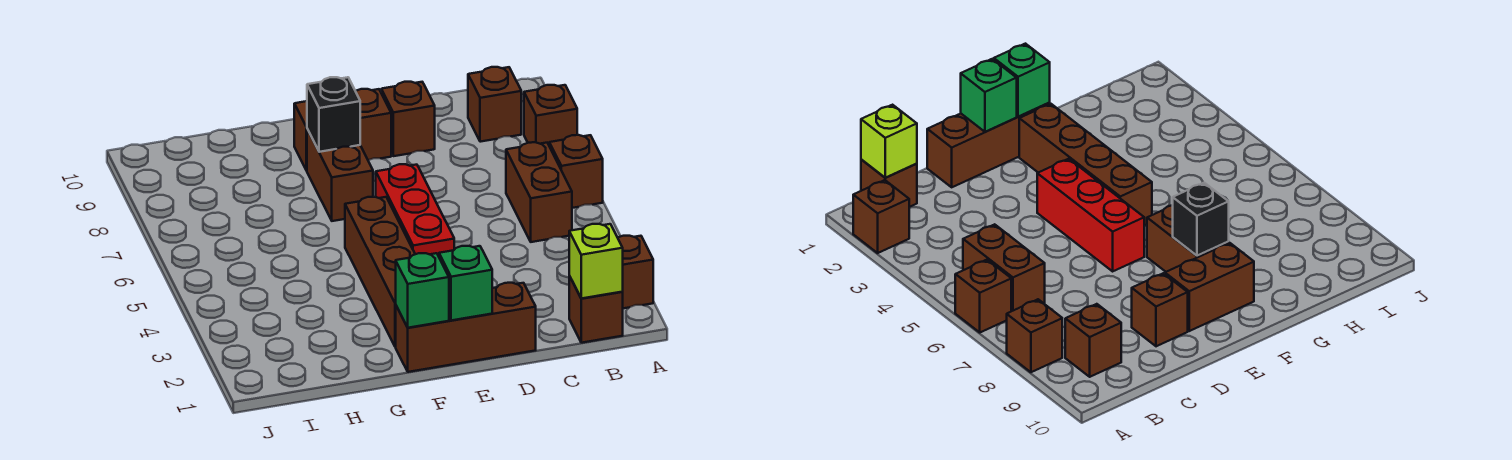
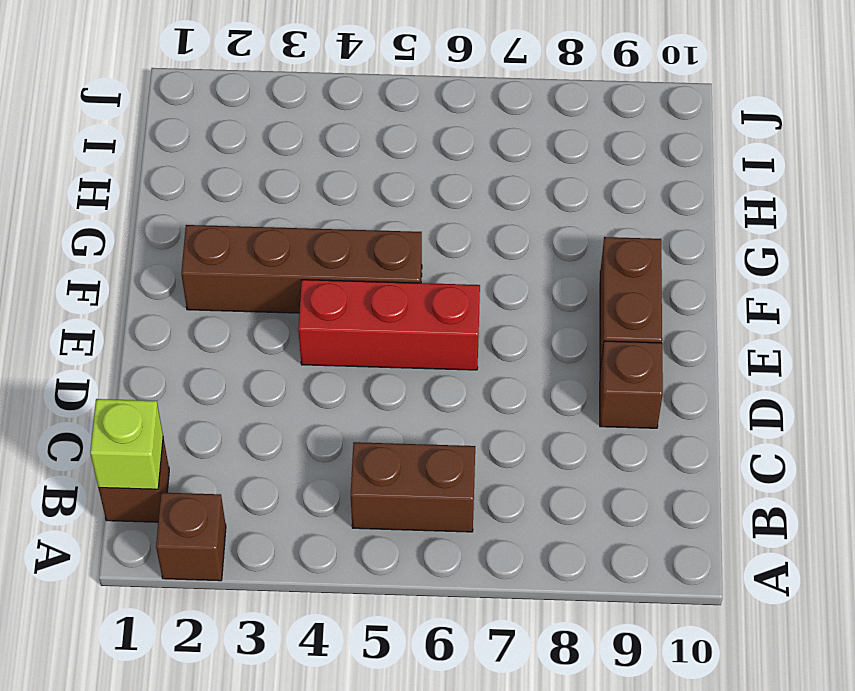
none -> brown brick A6 level 1
none -> brown brick A8 level 1
none -> brown brick B9 level 1

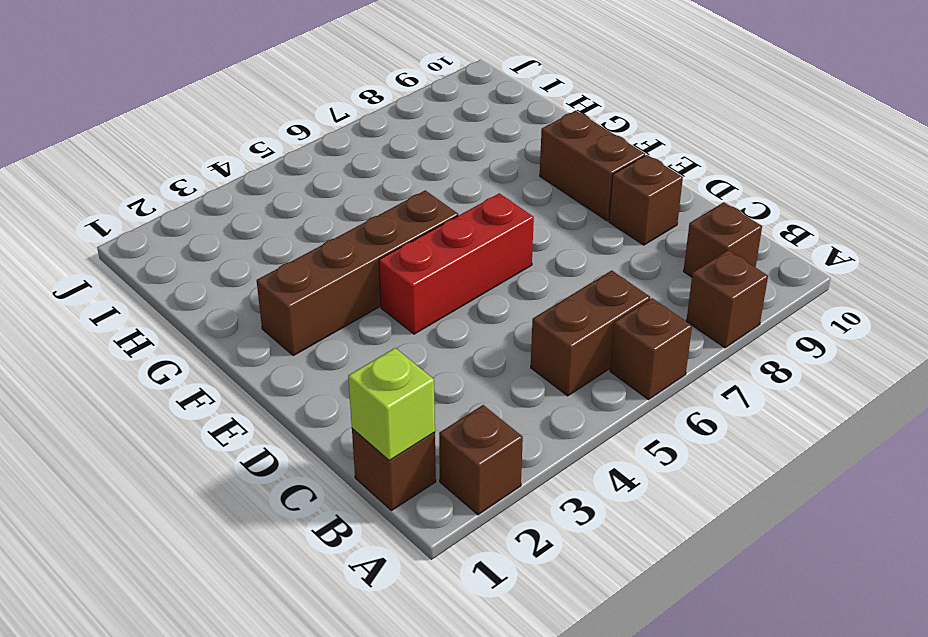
none -> brown brick D1:F1 level 1
none -> brown brick F7:F8 level 1
none -> green brick E1 level 2

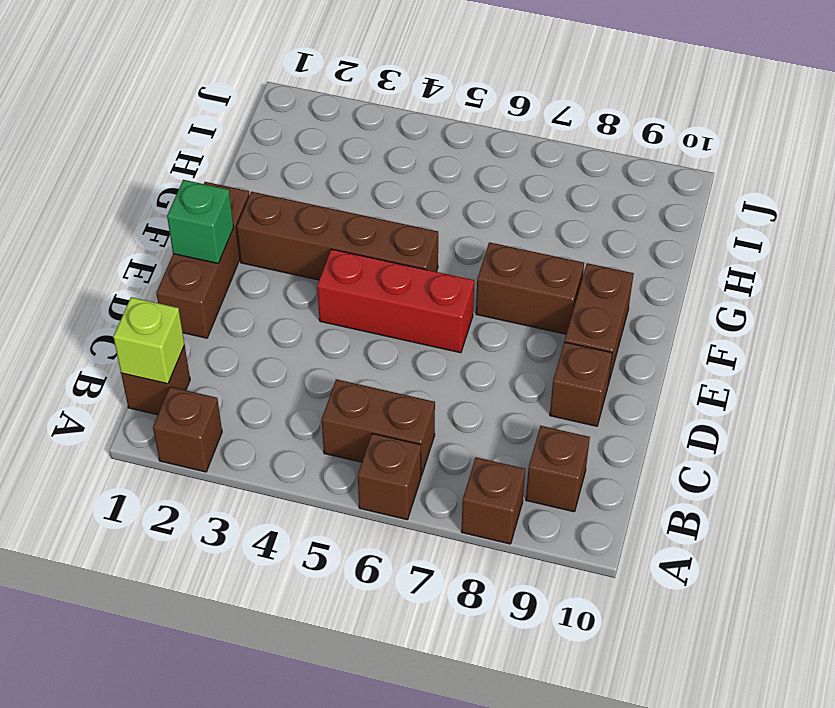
none -> green brick F1 level 2
none -> black brick F8 level 2

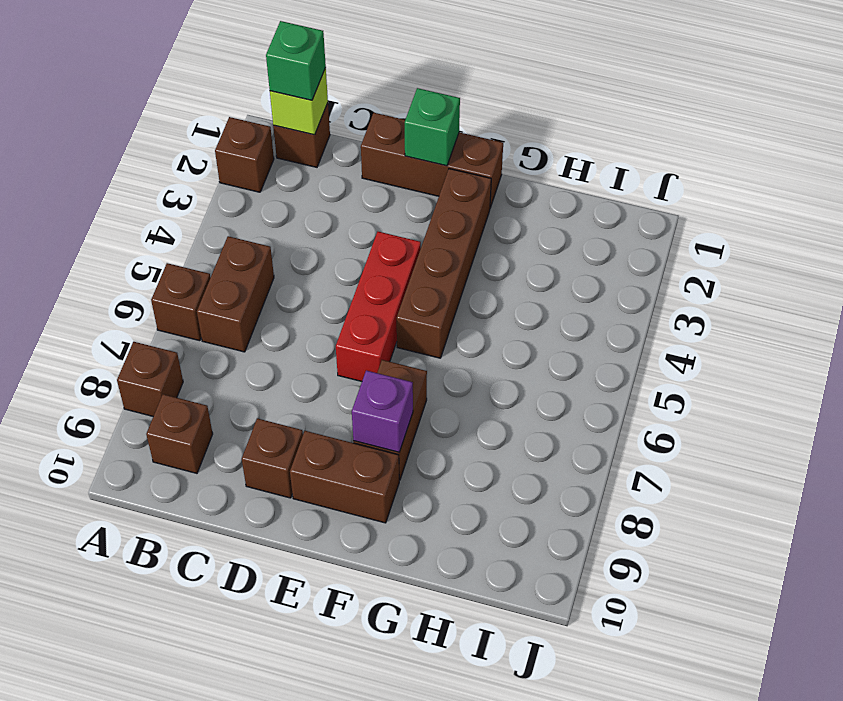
green brick B1 level 3 -> green brick F1 level 2
purple brick F8 level 2 -> black brick F8 level 2

